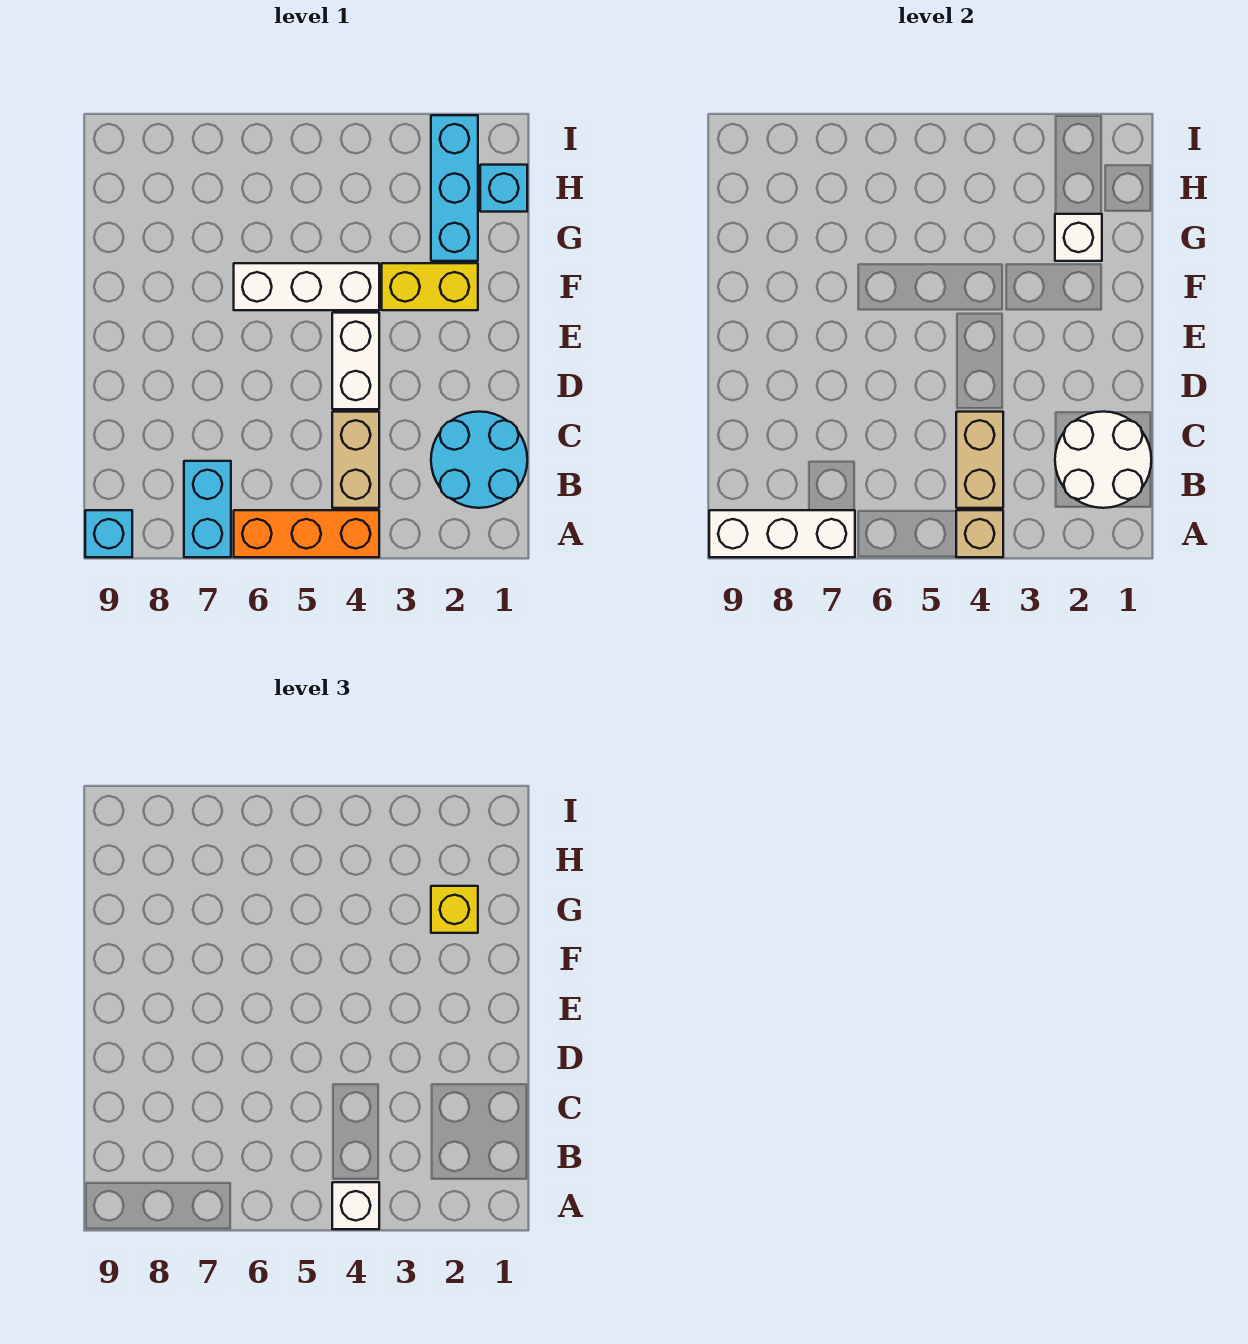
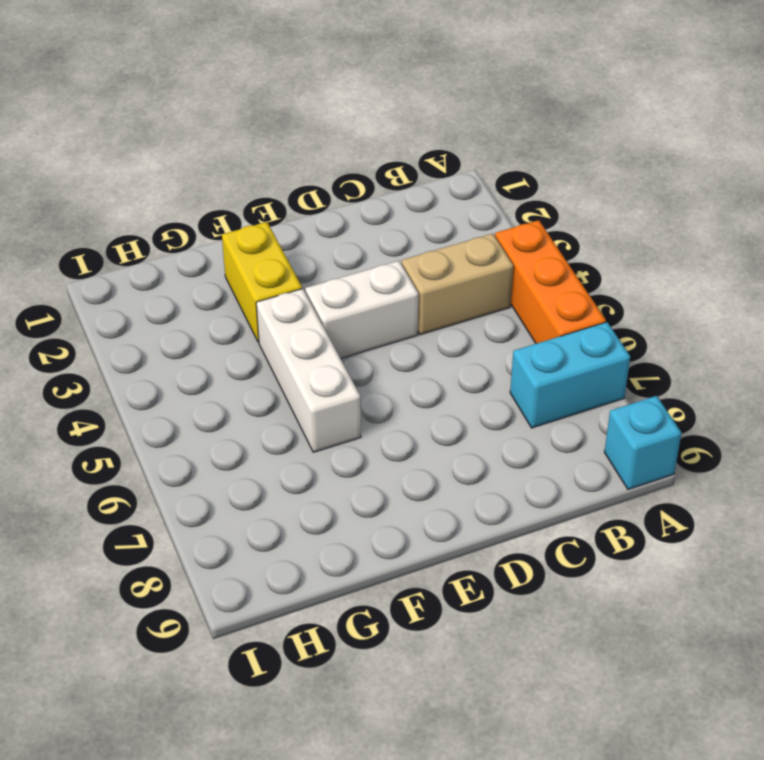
none -> cyan round brick B1:C2 level 1
none -> cyan brick G2:I2 level 1
none -> cyan brick H1 level 1

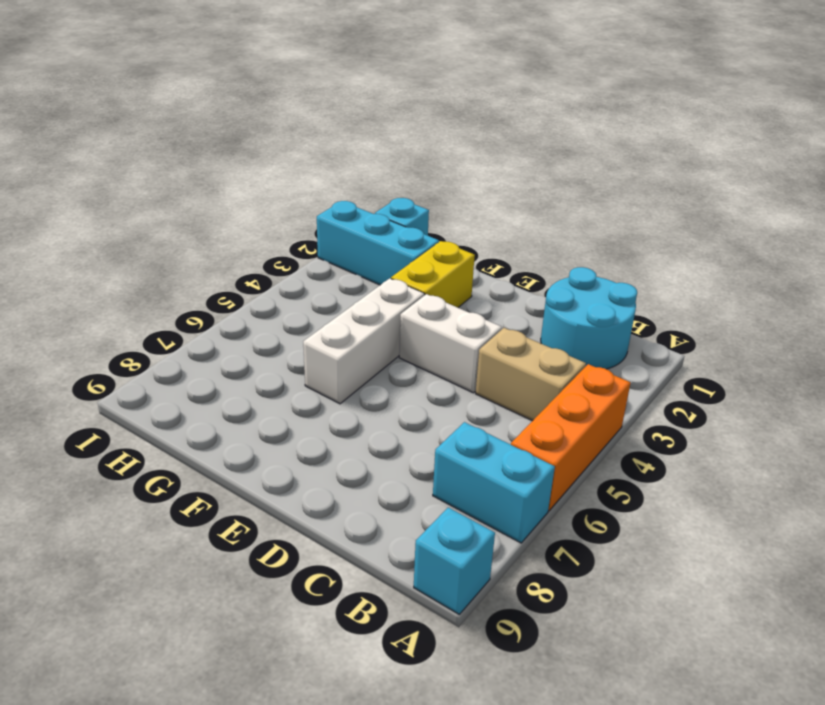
none -> tan brick A4 level 2
none -> white brick A7:A9 level 2
none -> white round brick B1:C2 level 2

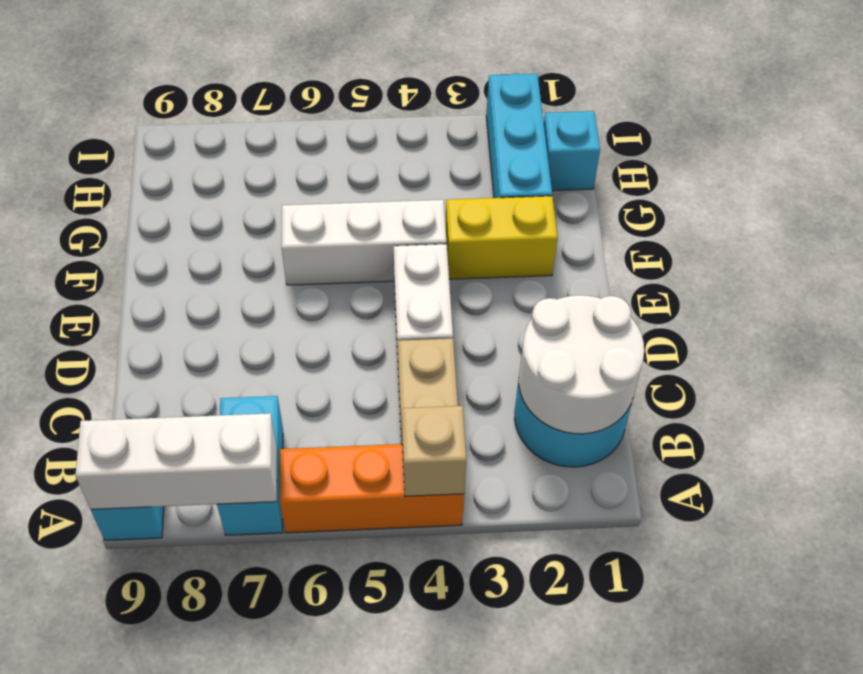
none -> tan brick B4:C4 level 2
none -> white brick G2 level 2
none -> white brick A4 level 3

